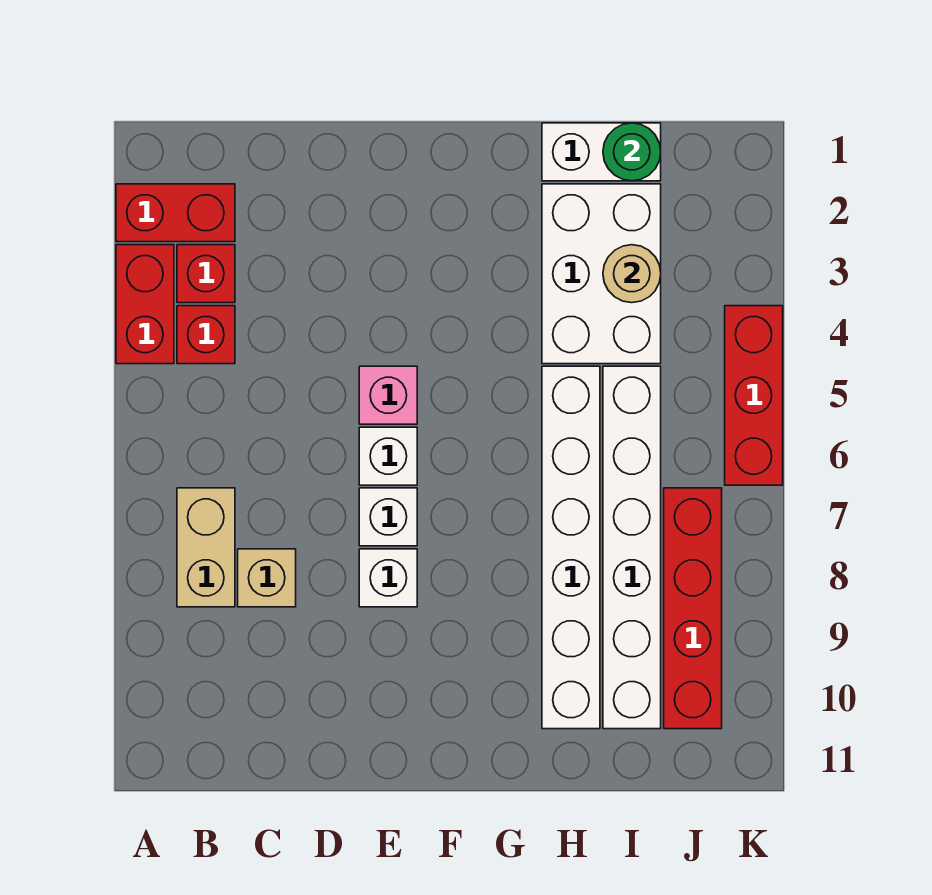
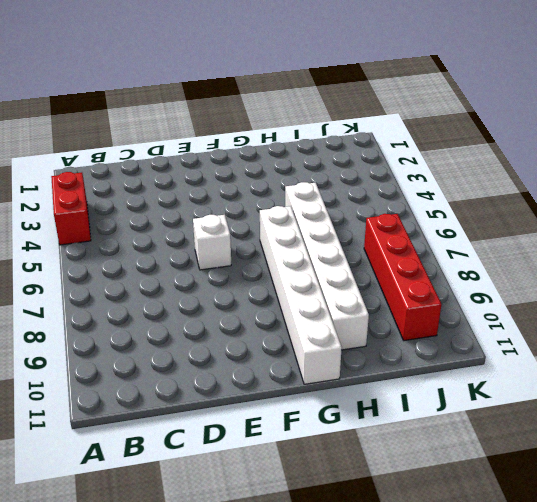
white brick G6:G11 level 1 -> white brick I5:I10 level 1
none -> red brick A2:B2 level 1
none -> red brick B3 level 1
none -> red brick B4 level 1

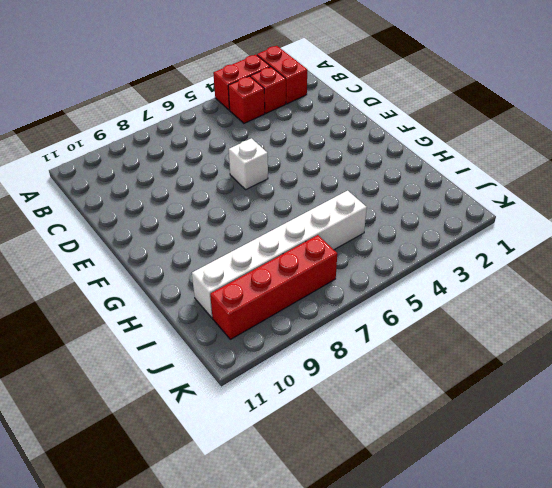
none -> tan brick B7:B8 level 1
none -> tan brick C8 level 1
none -> pink brick E5 level 1

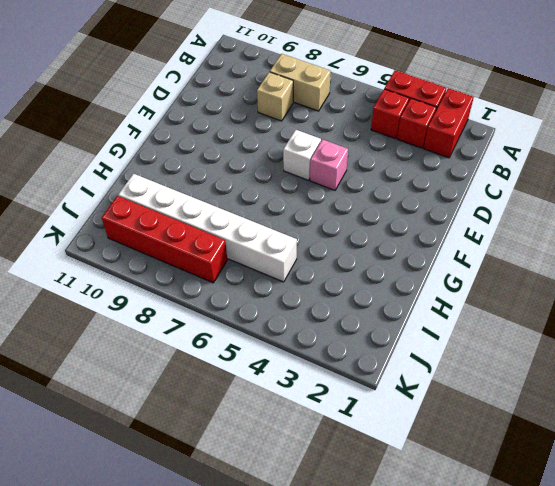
none -> white brick E7 level 1
none -> white brick E8 level 1
none -> white brick H1:I1 level 1

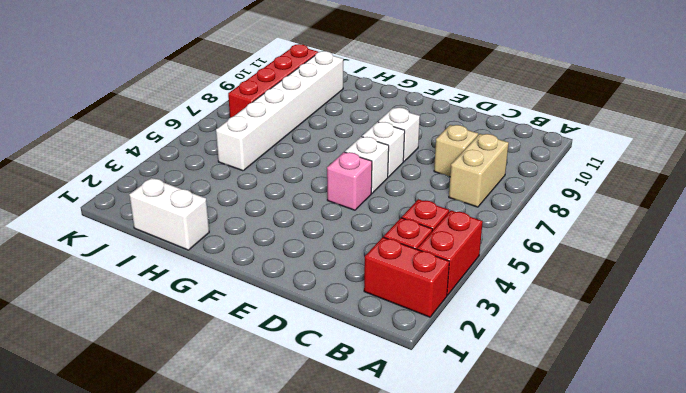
none -> white brick H2:I4 level 1
none -> white brick H5:H10 level 1
none -> red brick K4:K6 level 1

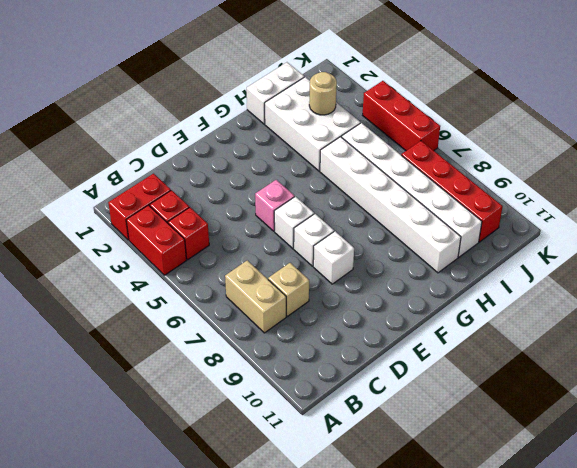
none -> green round brick I1 level 2

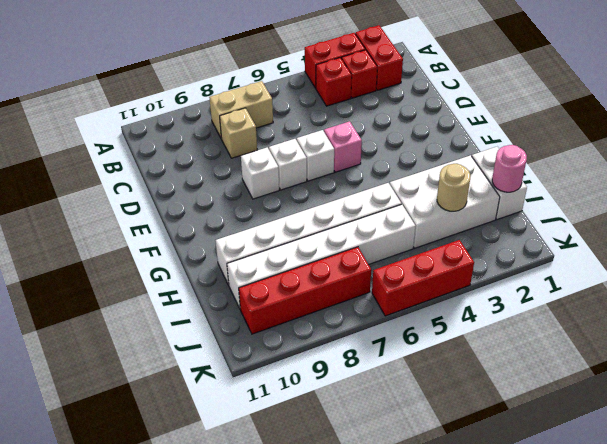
pink round brick I1 level 2 -> green round brick I1 level 2

